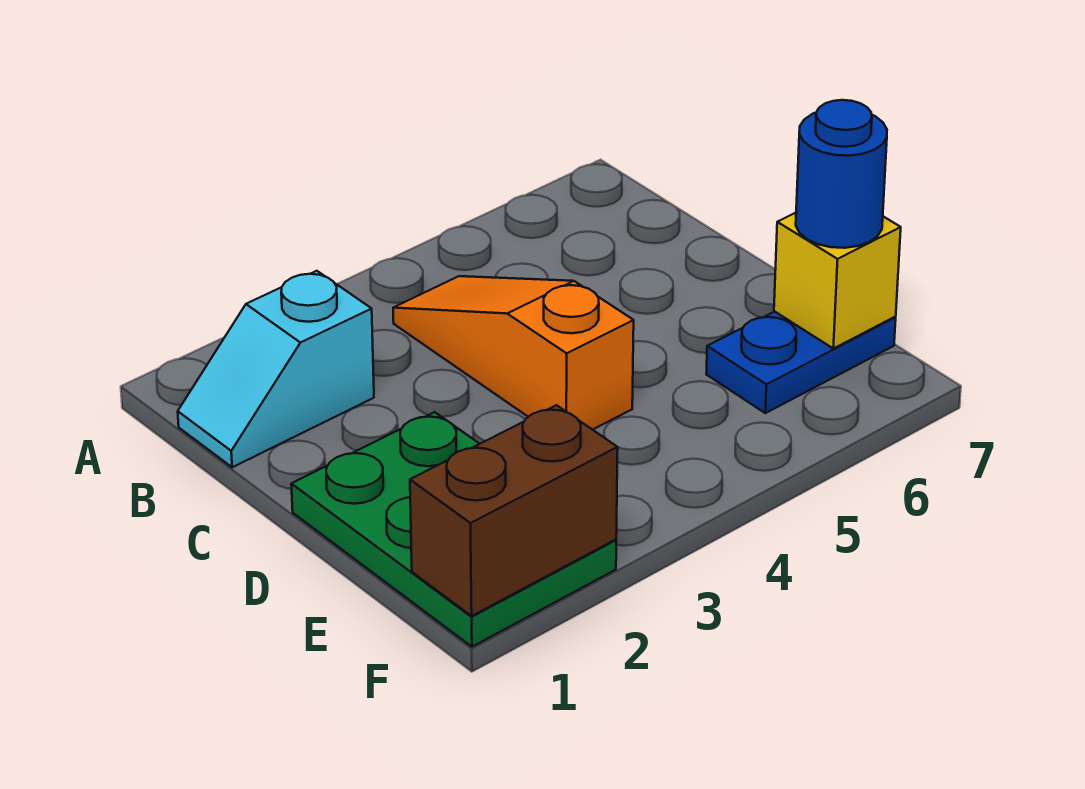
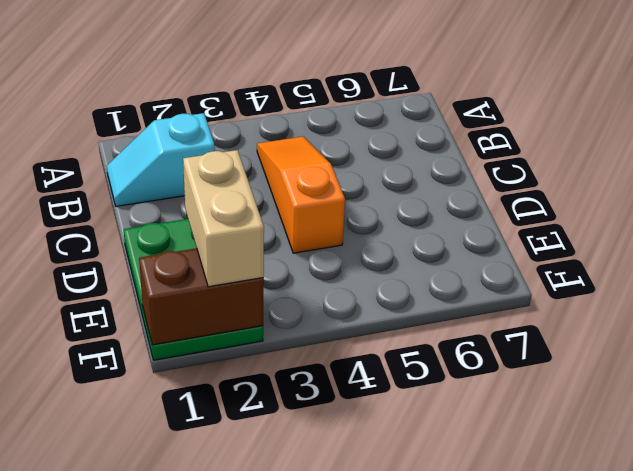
tan brick E2:F2 level 3 -> none
none -> blue plate E6:E7 level 1
none -> yellow brick E7 level 2

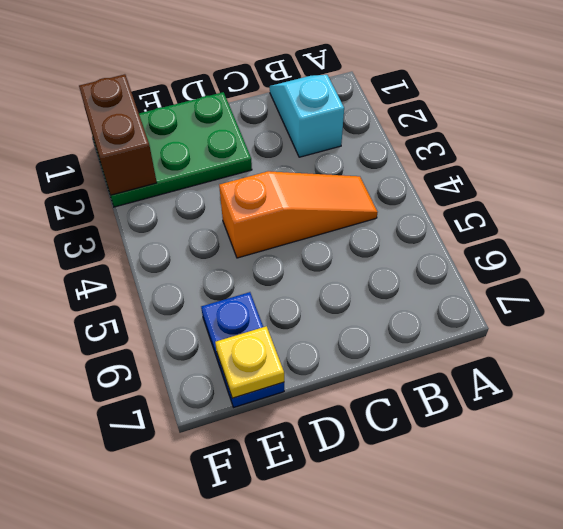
yellow plate E7 level 2 -> yellow brick E7 level 2
none -> blue round brick E7 level 3

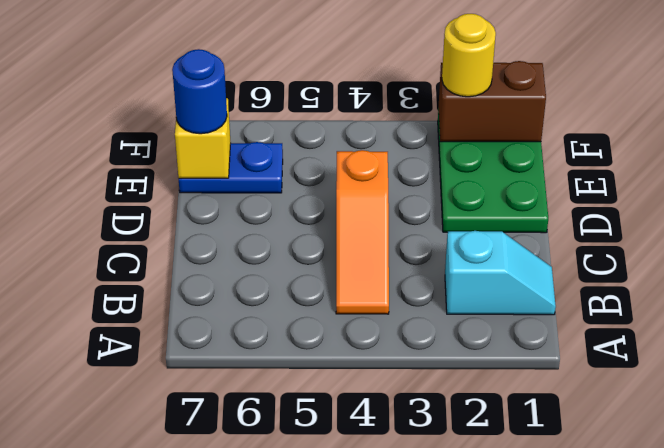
yellow round brick F2 level 3 -> none

